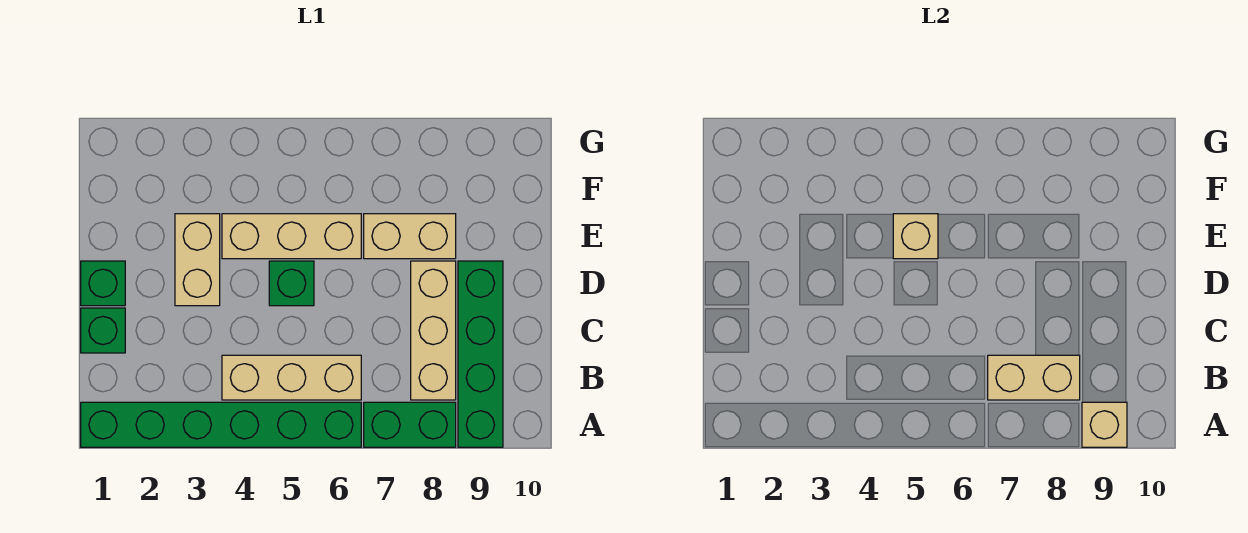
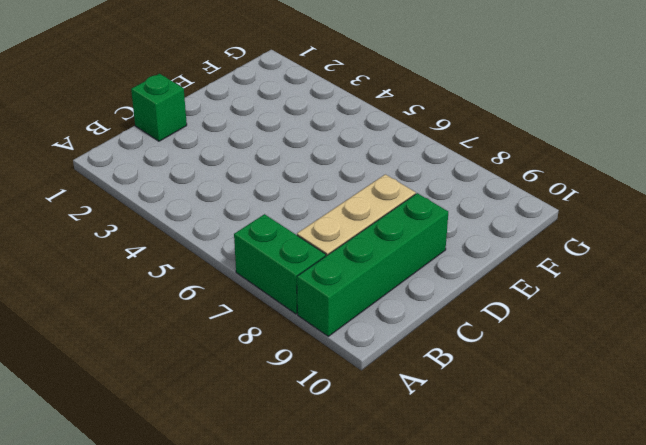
none -> green brick A1:A6 level 1
none -> tan brick B4:B6 level 1
none -> green brick D1 level 1

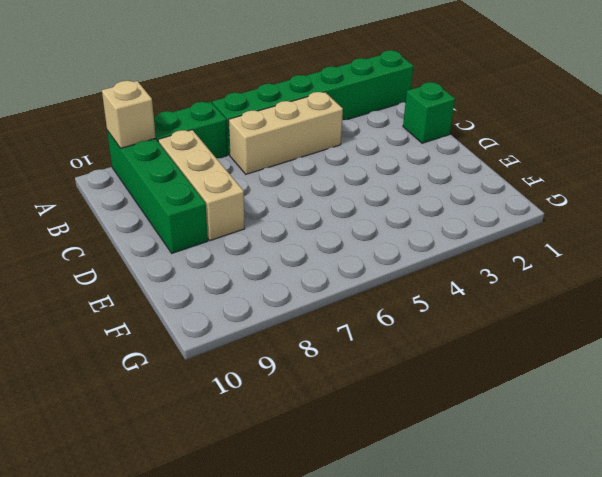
none -> green brick D1 level 1
none -> tan brick D3:E3 level 1
none -> green brick D5 level 1

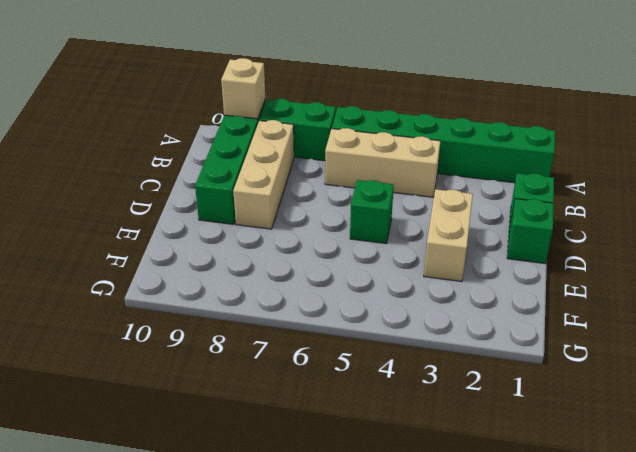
none -> tan brick E4:E6 level 1
none -> tan brick E7:E8 level 1
none -> tan brick B7:B8 level 2

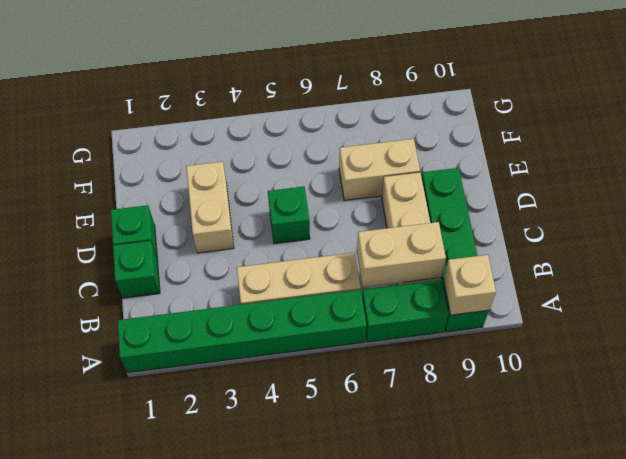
none -> tan brick E4:E6 level 1
none -> tan brick E5 level 2

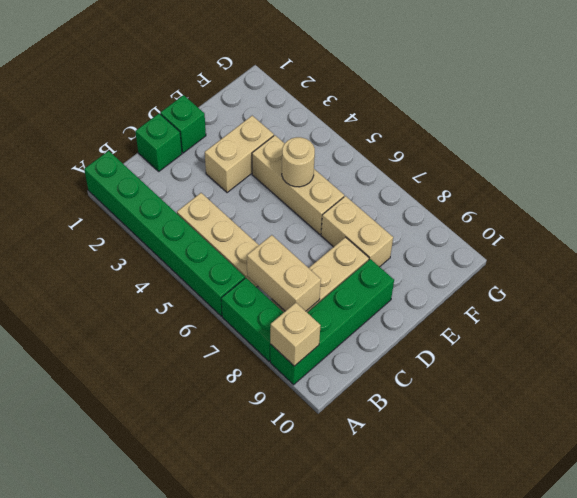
tan round brick E5 level 2 -> tan brick E5 level 2
none -> green brick D5 level 1

